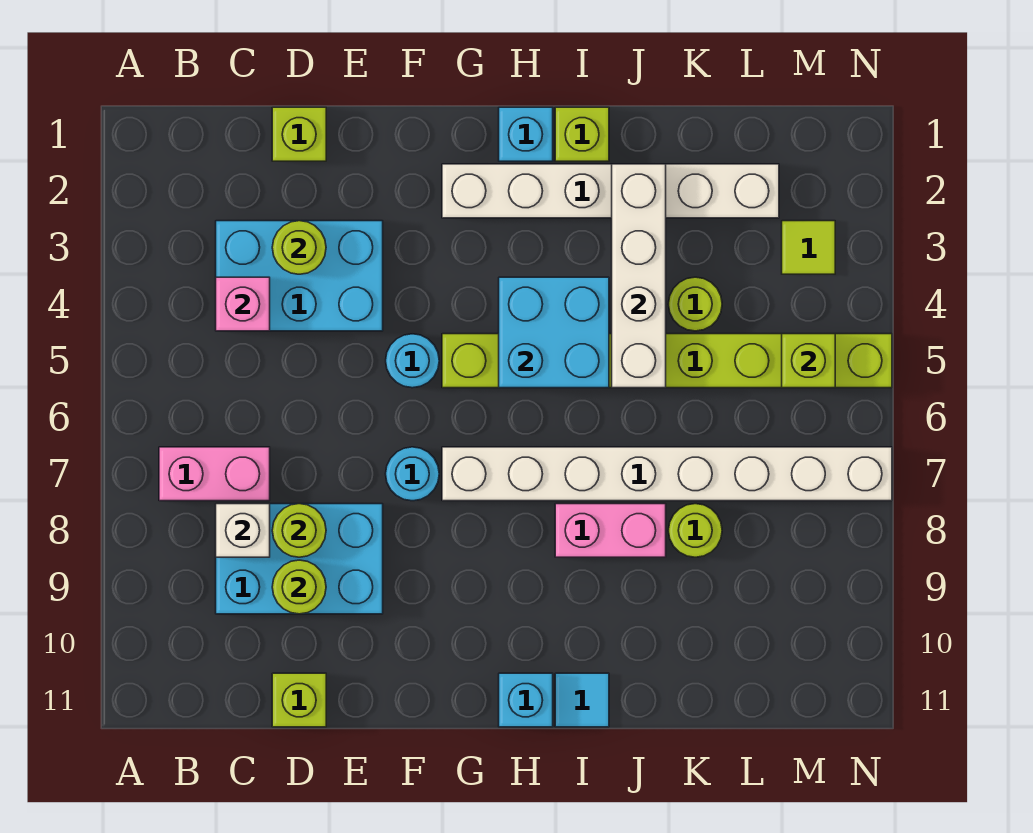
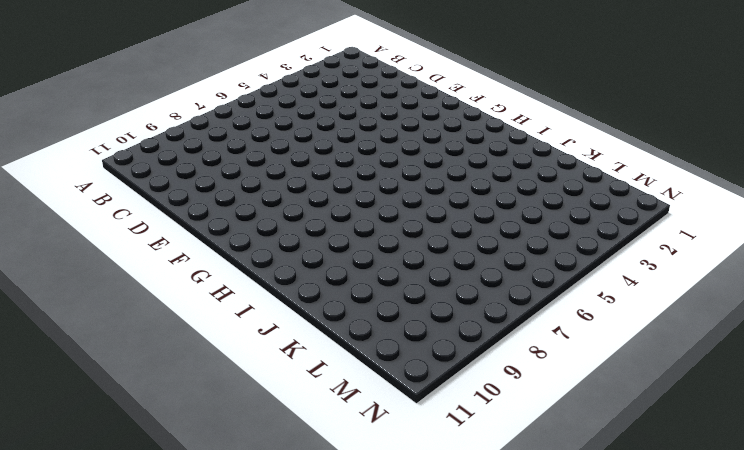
none -> pink brick B7:C7 level 1
none -> cyan brick C3:E4 level 1
none -> cyan brick C8:E9 level 1

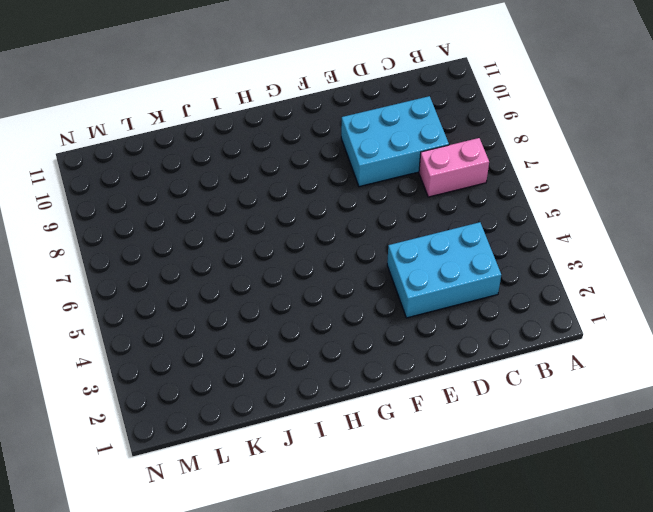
none -> lime brick D1 level 1
none -> lime brick D11 level 1
none -> cyan round brick F5 level 1

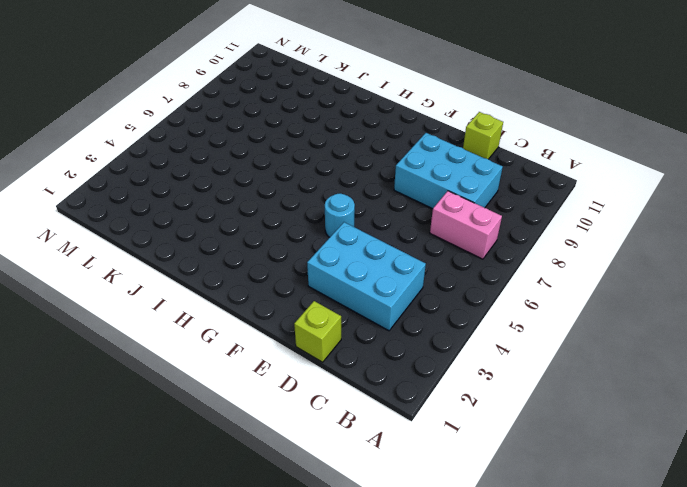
none -> cyan round brick F7 level 1
none -> white brick G2:L2 level 1
none -> lime brick G5:N5 level 1

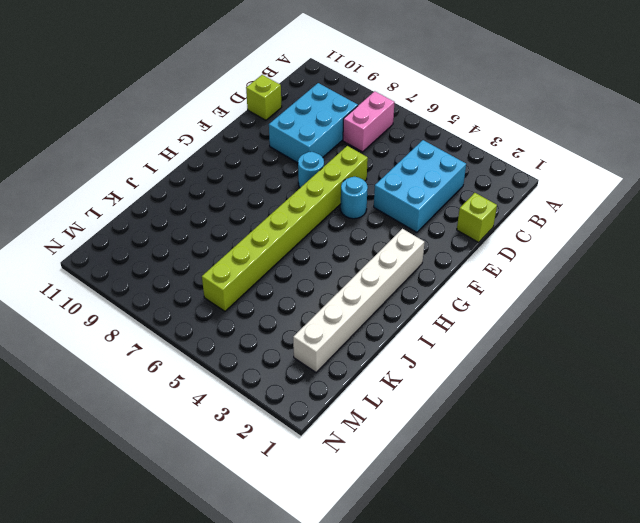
lime brick E6:L6 level 1 -> lime brick G5:N5 level 1
none -> white brick G7:N7 level 1
none -> cyan brick H1 level 1
none -> cyan brick H11 level 1

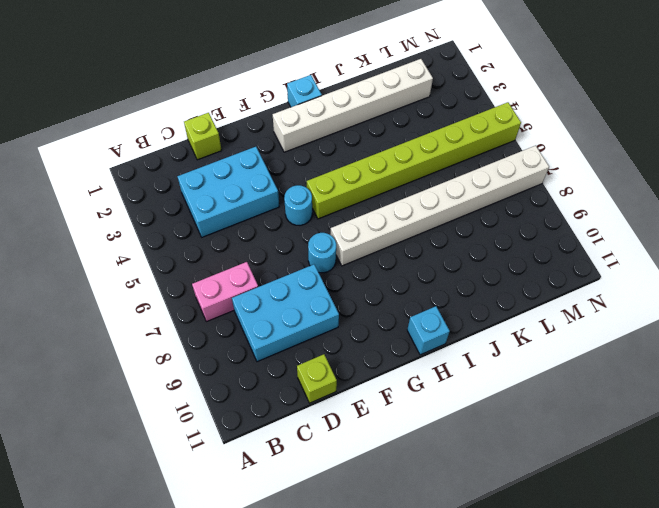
none -> lime brick I1 level 1
none -> pink brick I8:J8 level 1
none -> cyan tile I11 level 1

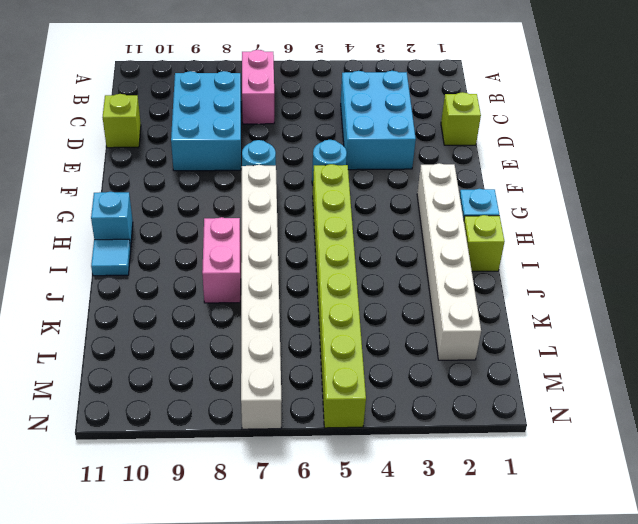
none -> lime round brick K4 level 1
none -> lime round brick K8 level 1
none -> lime tile M3 level 1

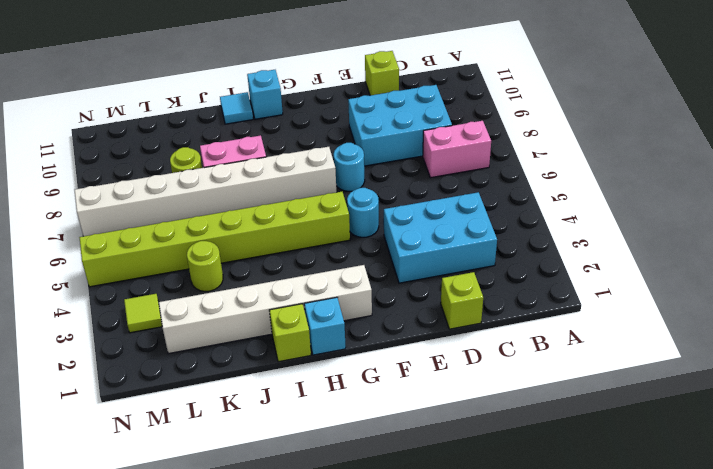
none -> pink brick C4 level 2
none -> white brick C8 level 2
none -> lime round brick D3 level 2

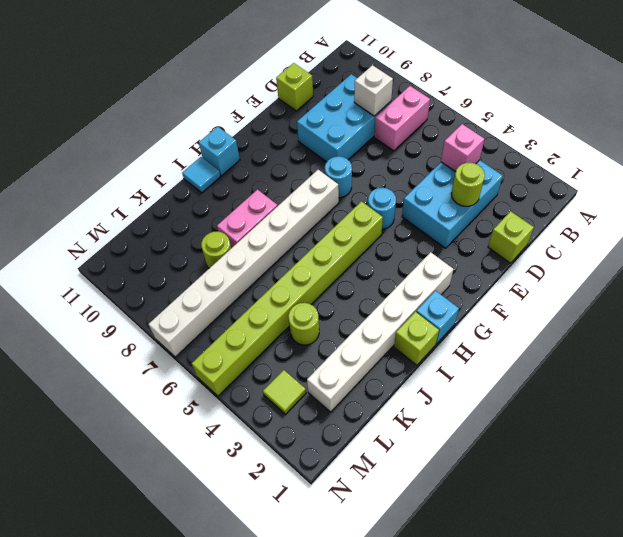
none -> lime round brick D8 level 2
none -> lime round brick D9 level 2
none -> cyan brick H4:I5 level 2

